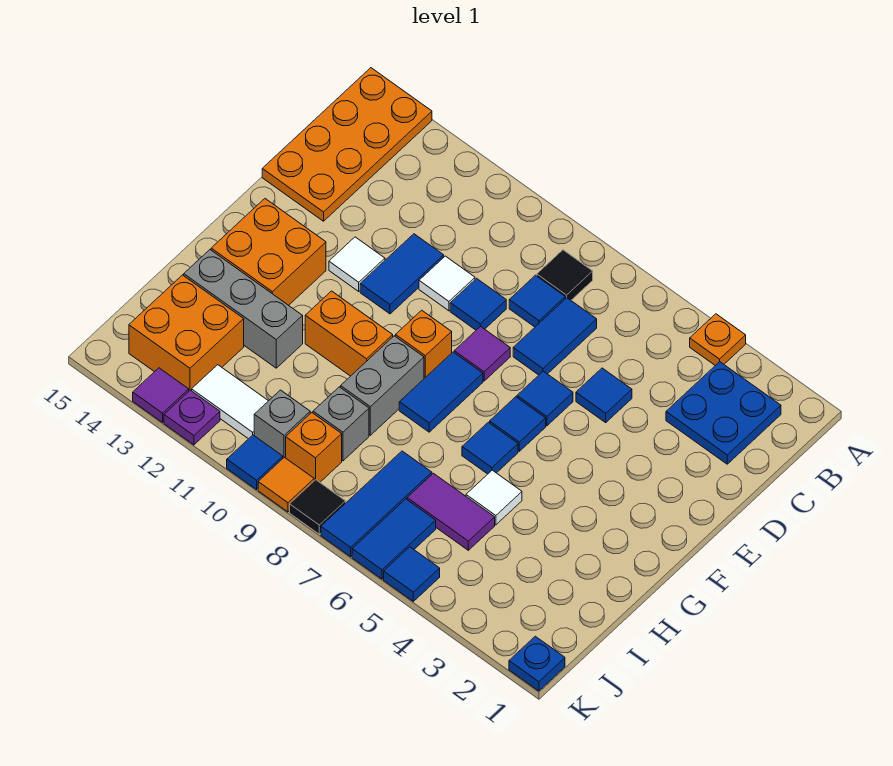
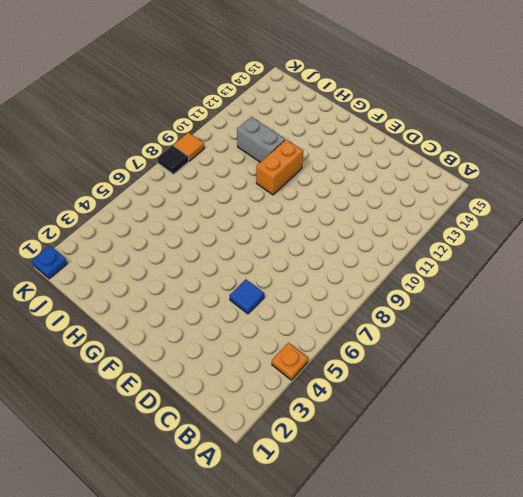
grey brick H11:I11 level 1 -> grey brick G9:H9 level 1
none -> orange plate A14:D15 level 1
none -> blue plate B2:C3 level 1
none -> black tile B8 level 1
none -> blue tile C7:D7 level 1

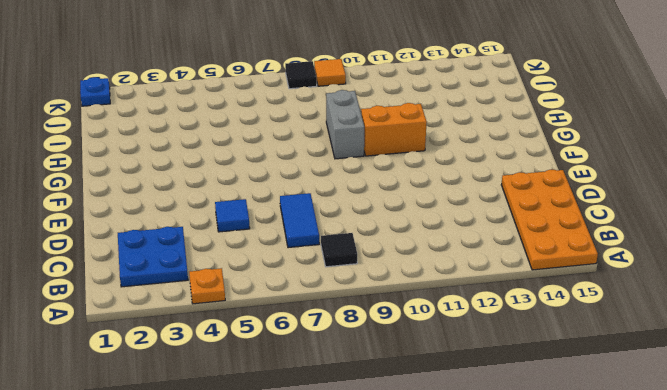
none -> blue tile C8 level 1
none -> blue tile D9 level 1
none -> white tile D10 level 1
none -> blue tile D11:E11 level 1

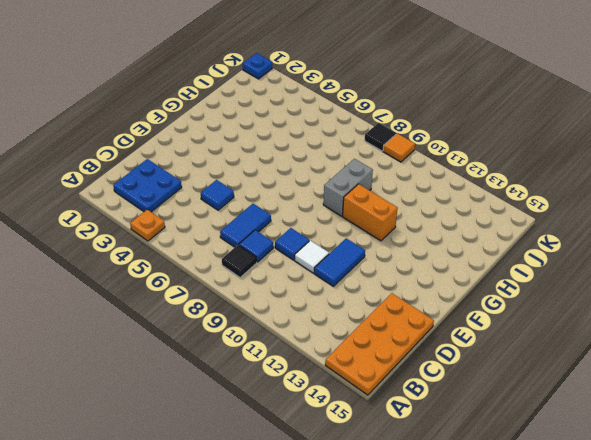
none -> blue tile E6 level 1
none -> purple tile E8 level 1
none -> white tile E12 level 1
none -> blue tile F6 level 1

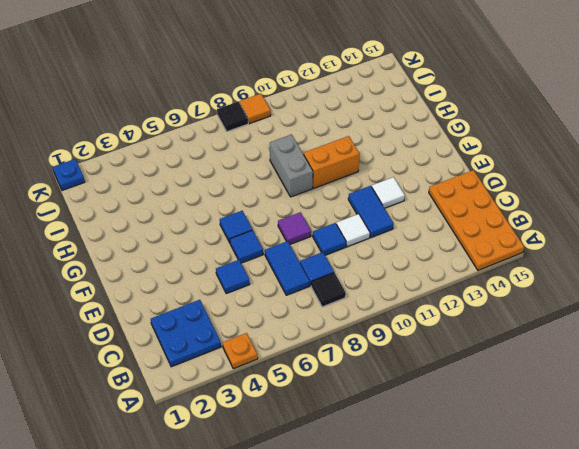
none -> blue tile F8:G8 level 1
none -> orange brick F9 level 1
none -> orange brick F13:G14 level 1
none -> blue tile G6 level 1

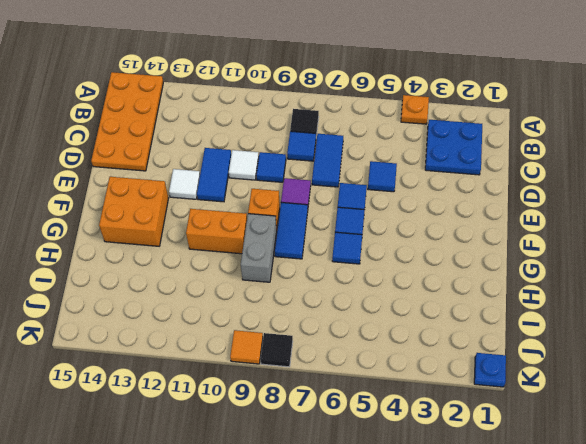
none -> white tile H5 level 1
none -> grey brick H12:H14 level 1
none -> purple tile I5:I6 level 1
none -> blue tile I7:K7 level 1

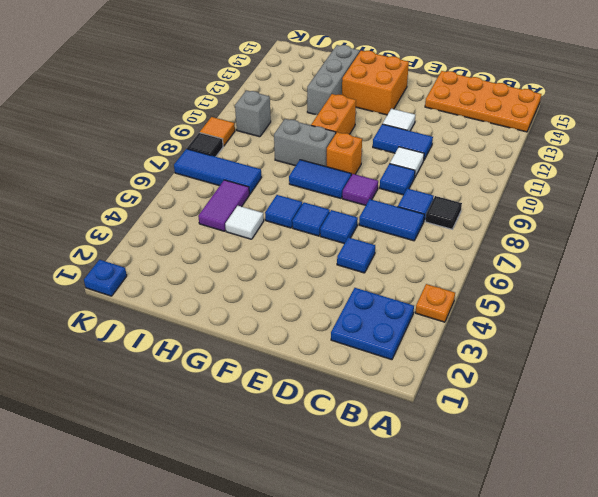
none -> grey brick I9 level 1
none -> orange brick I13:J14 level 1
none -> blue tile J6:K6 level 1
none -> orange brick J9 level 1

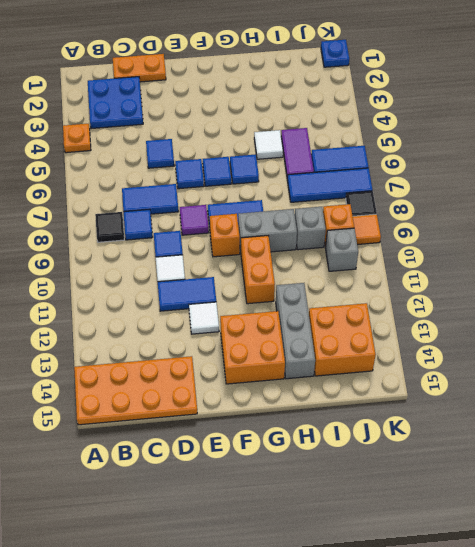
orange plate C1:D1 level 1 -> none
none -> white tile J11:J12 level 1
none -> blue tile K5 level 1
none -> blue tile K10 level 1
none -> purple plate K12 level 1

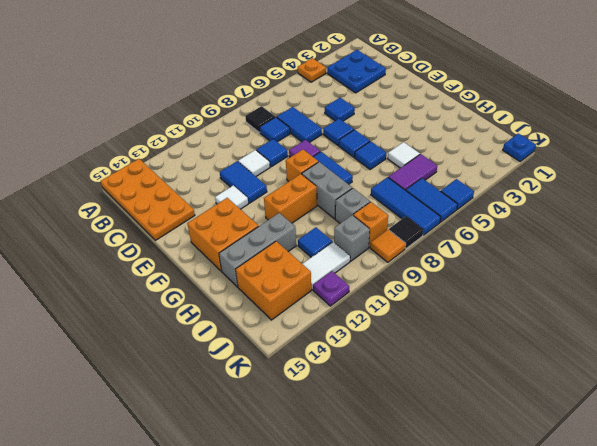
blue tile I11 level 1 -> blue tile K10 level 1
none -> purple tile K13 level 1

